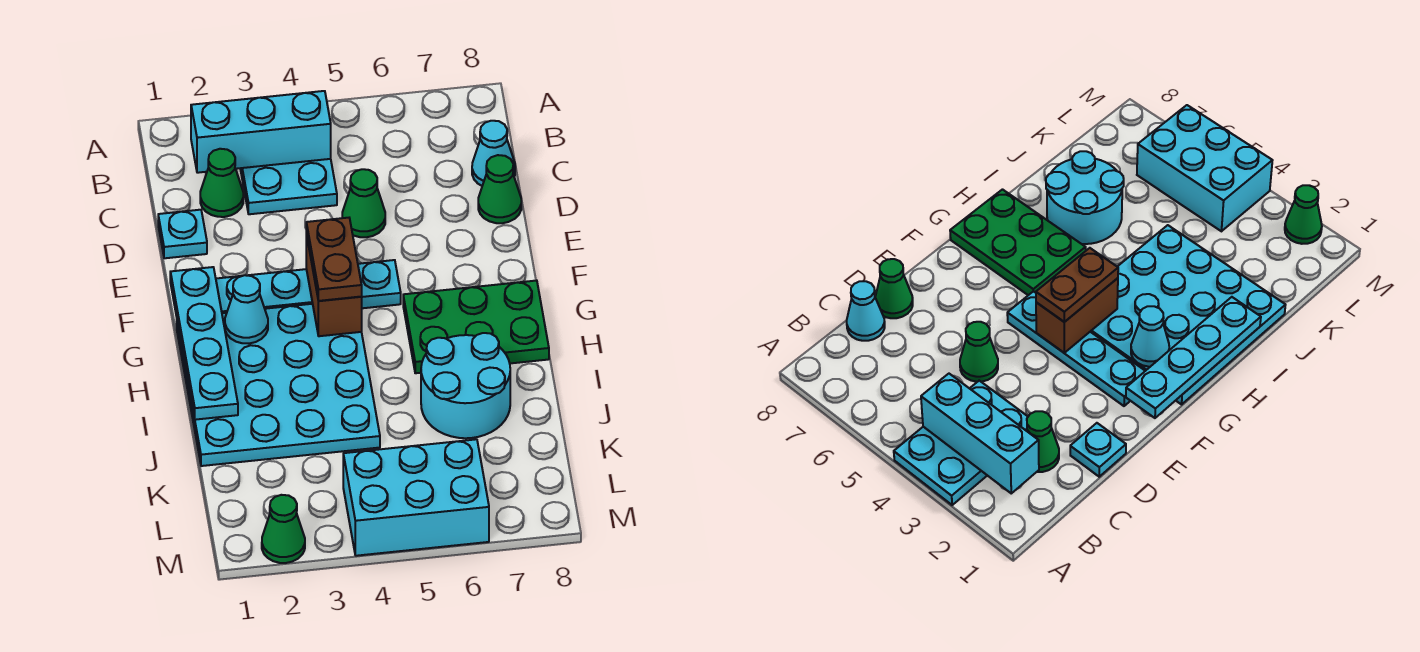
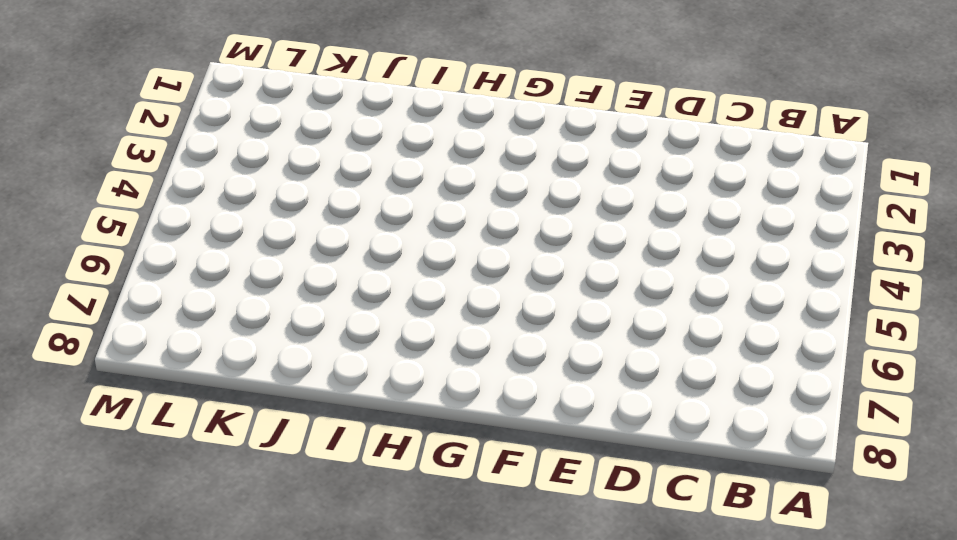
none -> cyan plate A3:C4 level 1
none -> green cone C2 level 1
none -> cyan cone C8 level 1

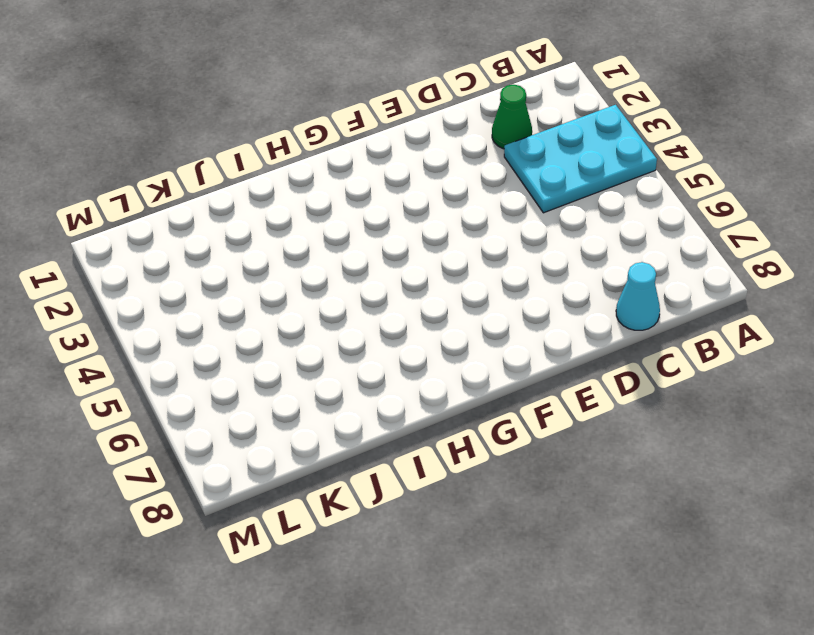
none -> cyan plate D1 level 1
none -> green cone D5 level 1
none -> green cone D8 level 1

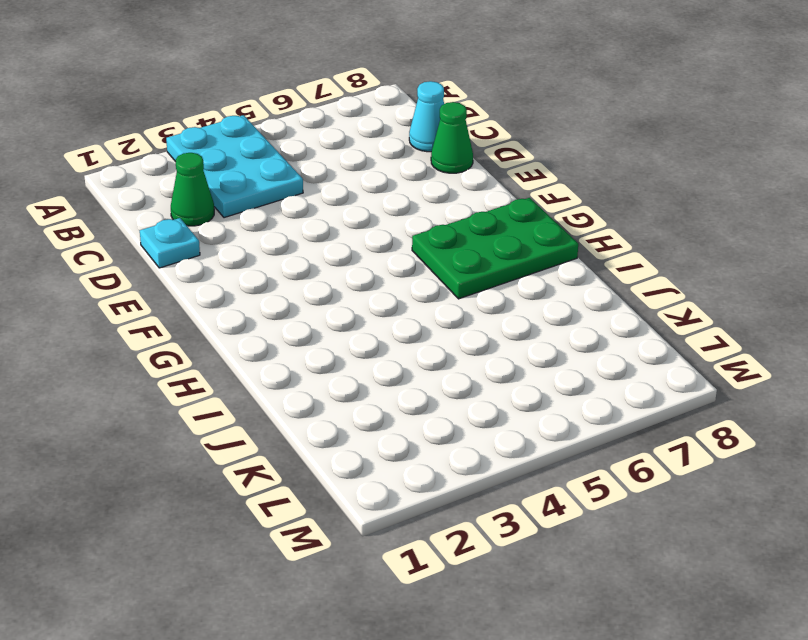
none -> green cone D5 level 1
none -> cyan plate F2:F5 level 1
none -> cyan plate G1:J4 level 1

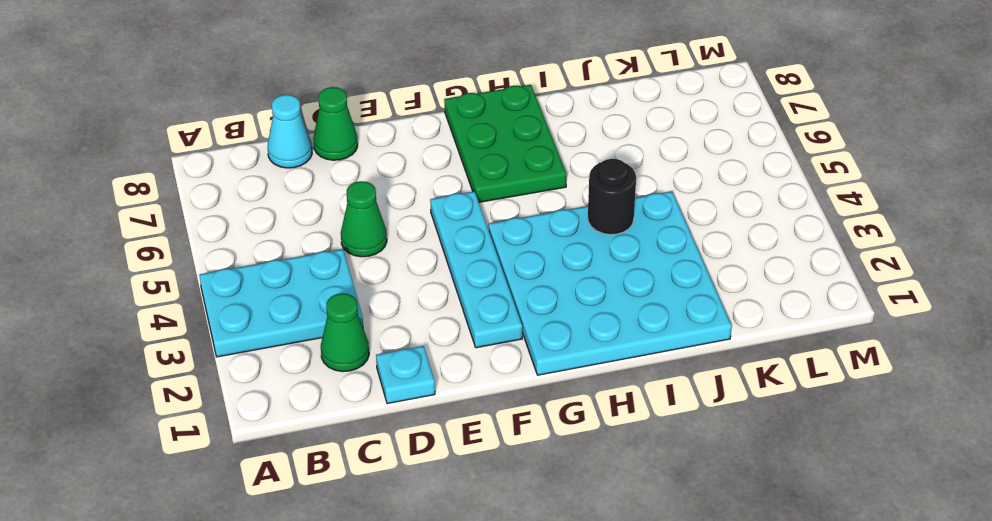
black round brick I4 level 2 -> none
none -> cyan round brick I6:J7 level 1
none -> cyan brick L4:M6 level 1
none -> green cone M2 level 1

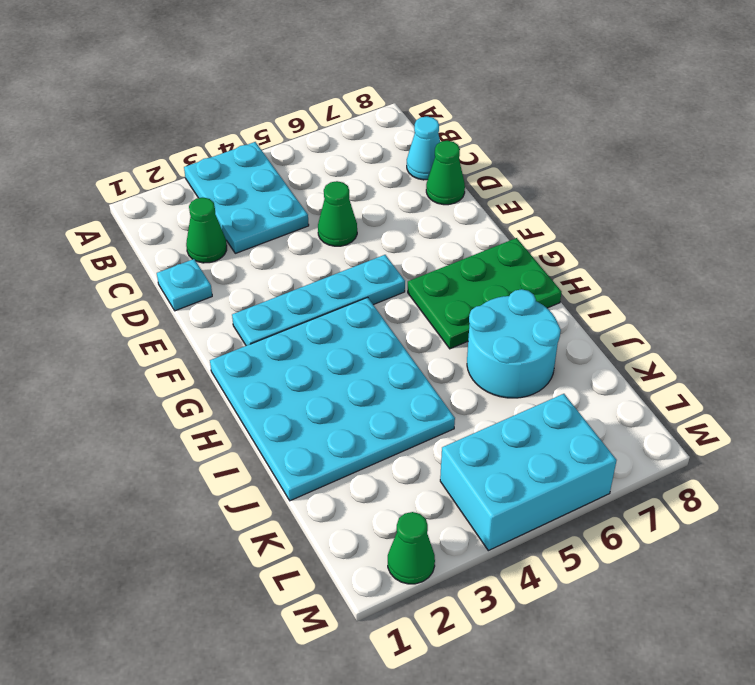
none -> cyan brick B2:B4 level 2
none -> cyan plate F1:I1 level 2
none -> brown brick F4:G4 level 2

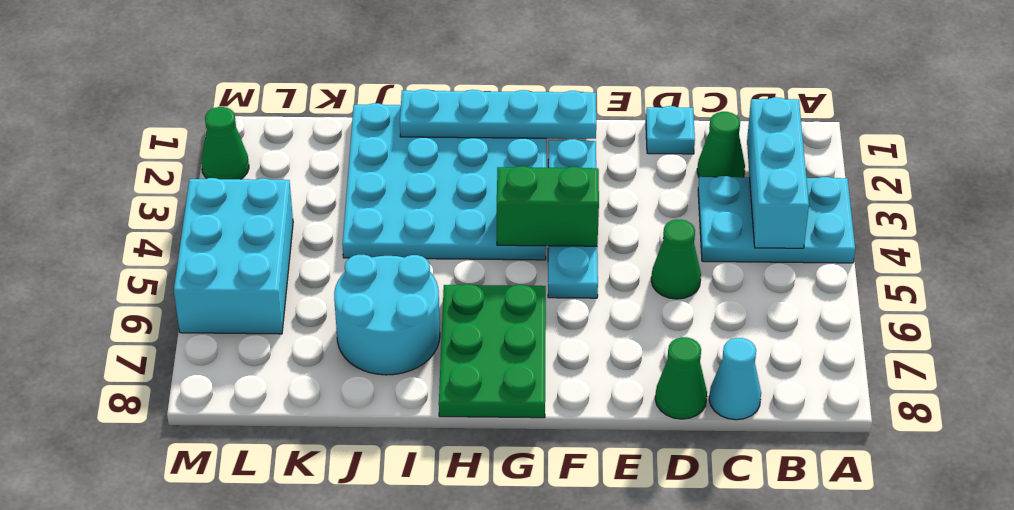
green brick F4:G4 level 2 -> brown brick F4:G4 level 2
none -> cyan cone G2 level 2
none -> brown plate F4:G4 level 3

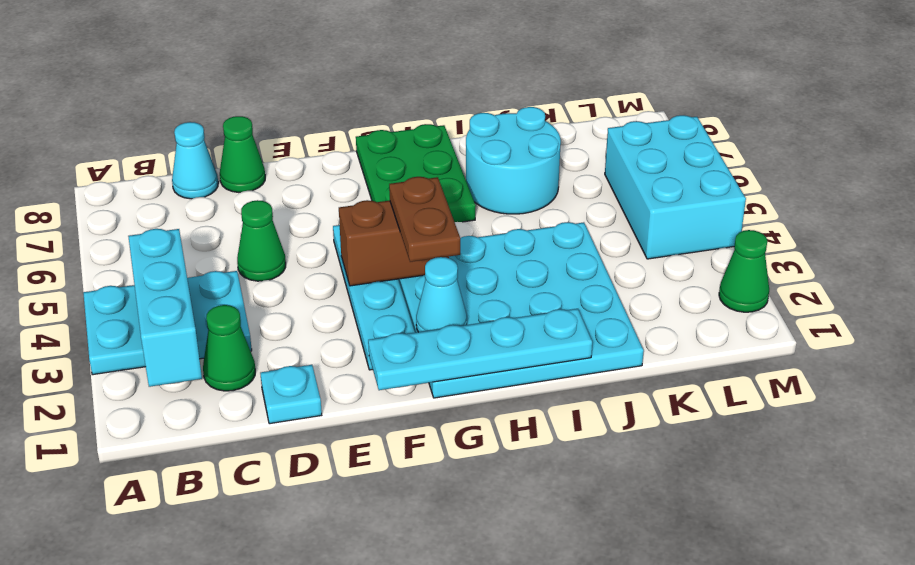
brown plate G3:G4 level 3 -> brown plate F4:G4 level 3

